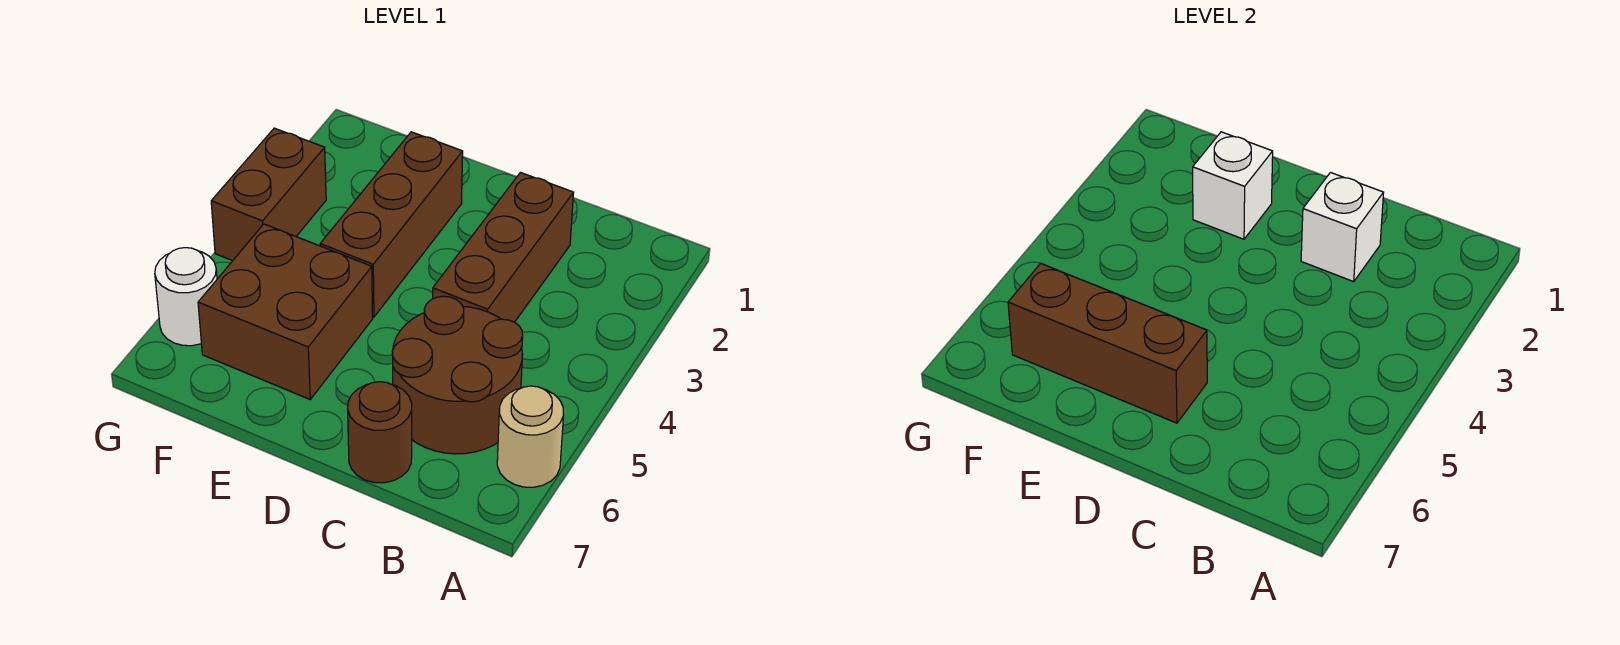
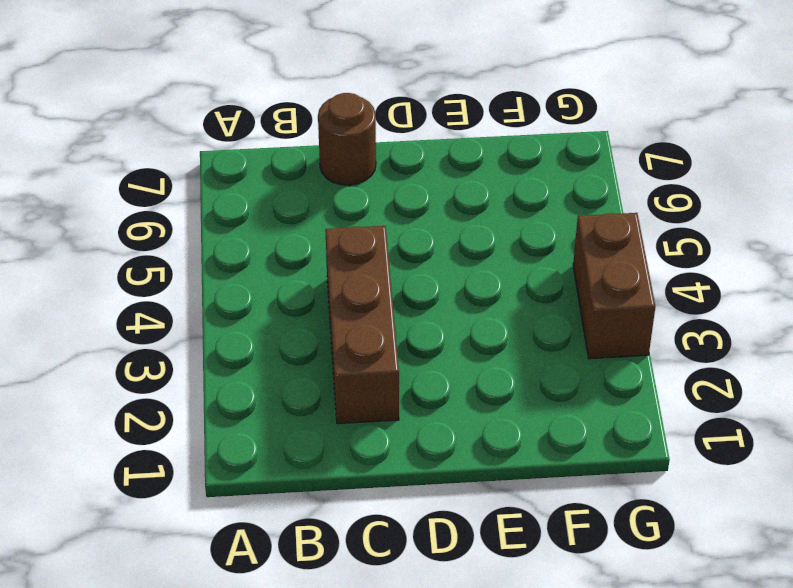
none -> tan round brick A6 level 1
none -> brown round brick B5:C6 level 1

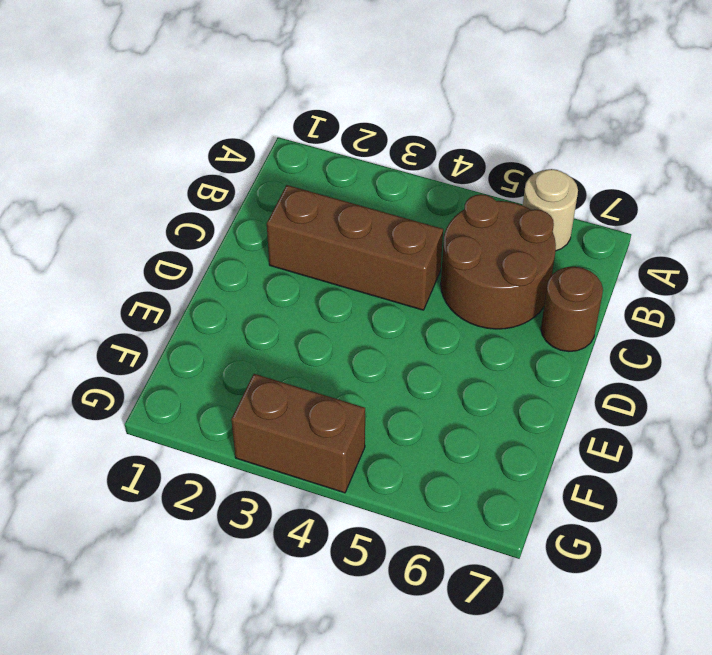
none -> brown brick E2:E4 level 1
none -> brown brick E5:F6 level 1

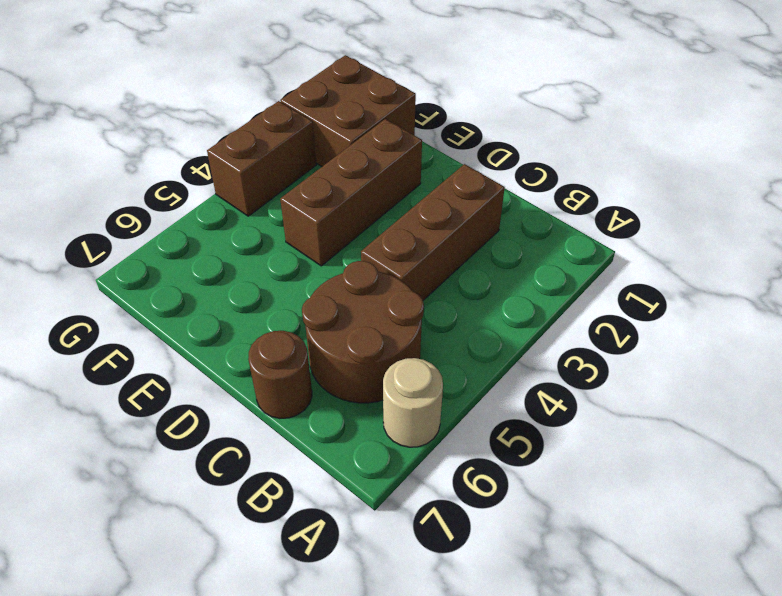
brown brick F1:G2 level 1 -> brown brick E5:F6 level 1
none -> white round brick G6 level 1
none -> white brick C2 level 2

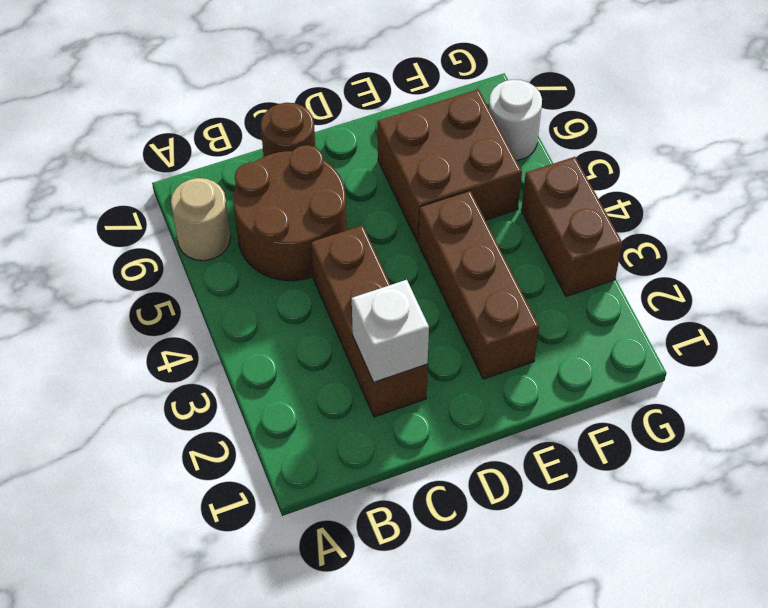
none -> brown brick D6:F6 level 2
none -> white brick E2 level 2

